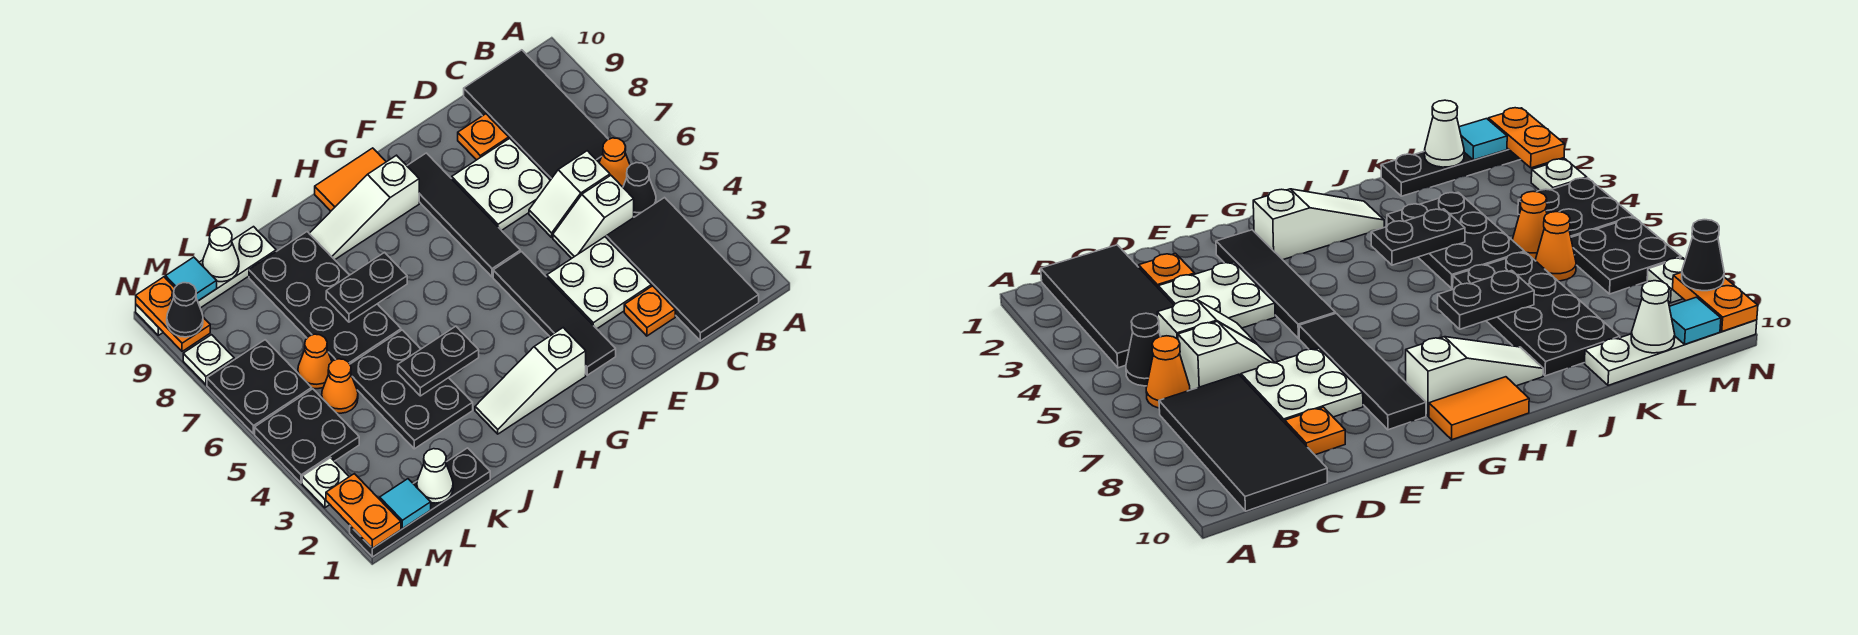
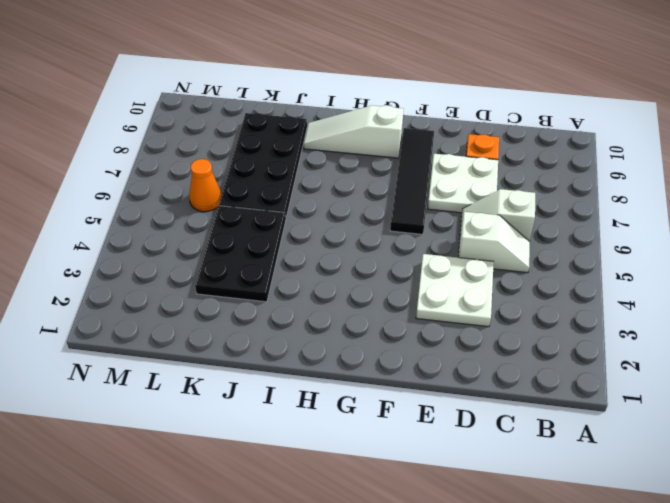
white slope C5:D5 level 1 top D -> white slope C5:D5 level 1 top C
none -> black tile B1:C4 level 1
none -> black cone B5 level 1
none -> orange cone B6 level 1
none -> black tile B7:C10 level 1

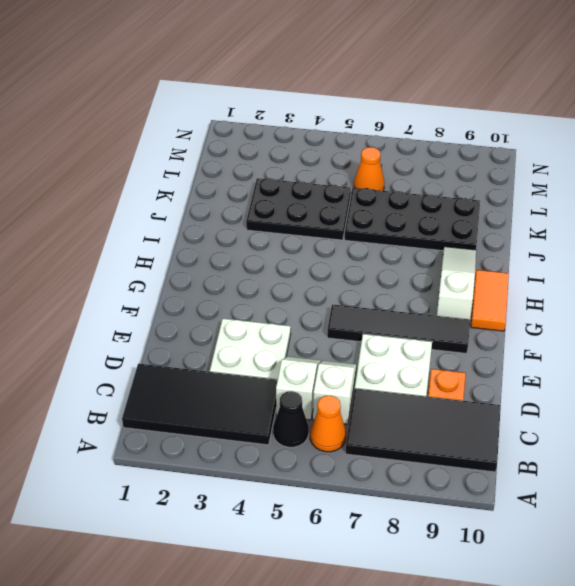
none -> orange plate D2 level 1
none -> black tile F2:F5 level 1
none -> white slope G2:I2 level 1 top G
none -> black plate K1:N1 level 1

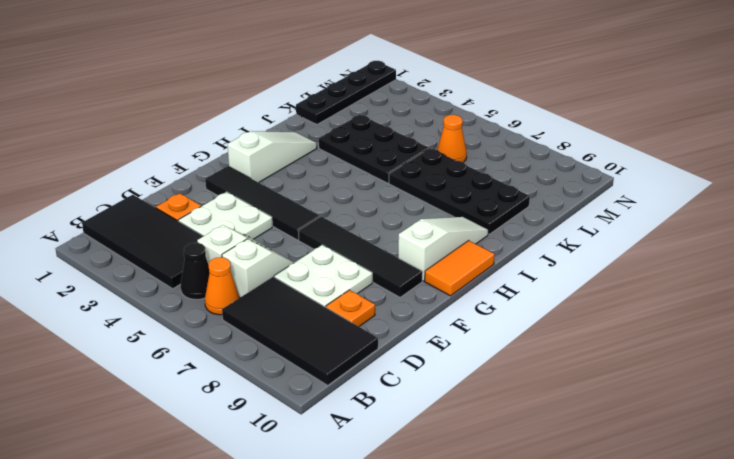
none -> white plate K10:N10 level 1
none -> orange cone L5 level 1
none -> black plate M4:N5 level 1
none -> black plate M6:N7 level 1

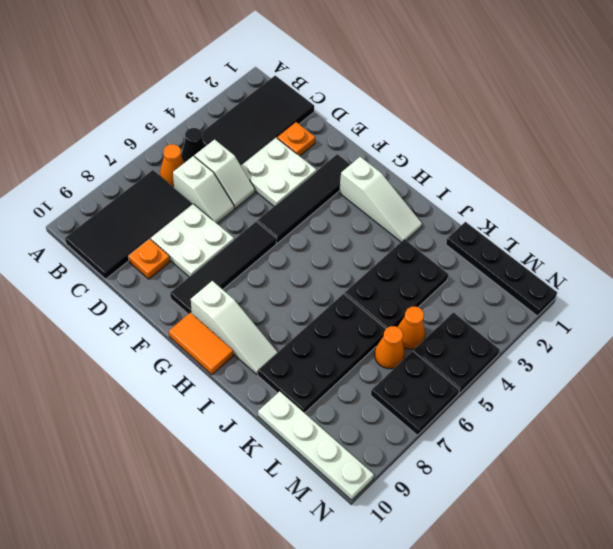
none -> white plate N3 level 1
none -> white plate N8 level 1
none -> black plate I4:J4 level 2
none -> black plate I7:J7 level 2

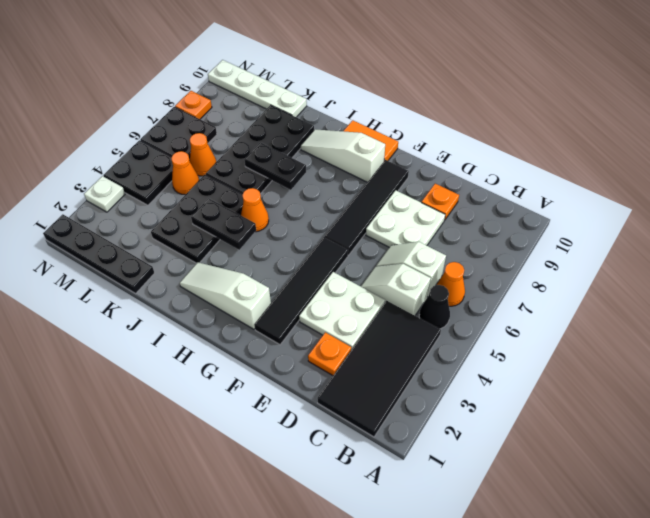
orange cone I5 level 1 -> none
orange plate N8 level 1 -> white plate N8 level 1
none -> black tile B7:C10 level 1
none -> white cone L1 level 2
none -> white cone L10 level 2
none -> cyan tile M1 level 2

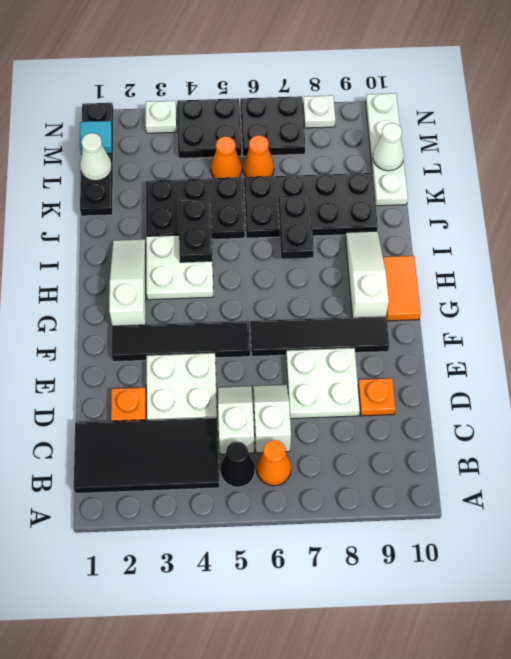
white plate H3:I4 level 1 -> none
none -> black tile B7:C10 level 1
none -> cyan tile M10 level 2
none -> orange plate N1:N2 level 2
none -> orange plate N9:N10 level 2

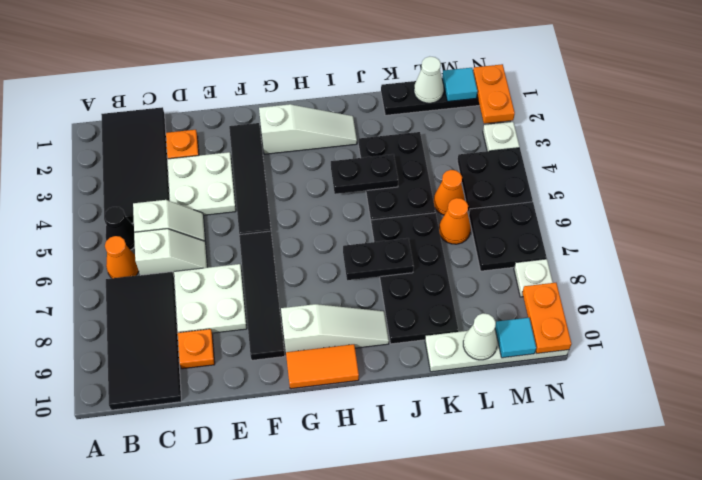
none -> black cone N9 level 3

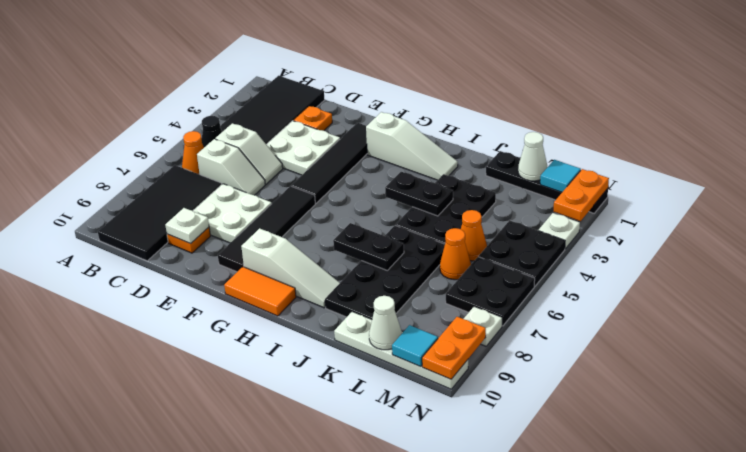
white plate D9 level 2 -> none
none -> black cone N9 level 3

